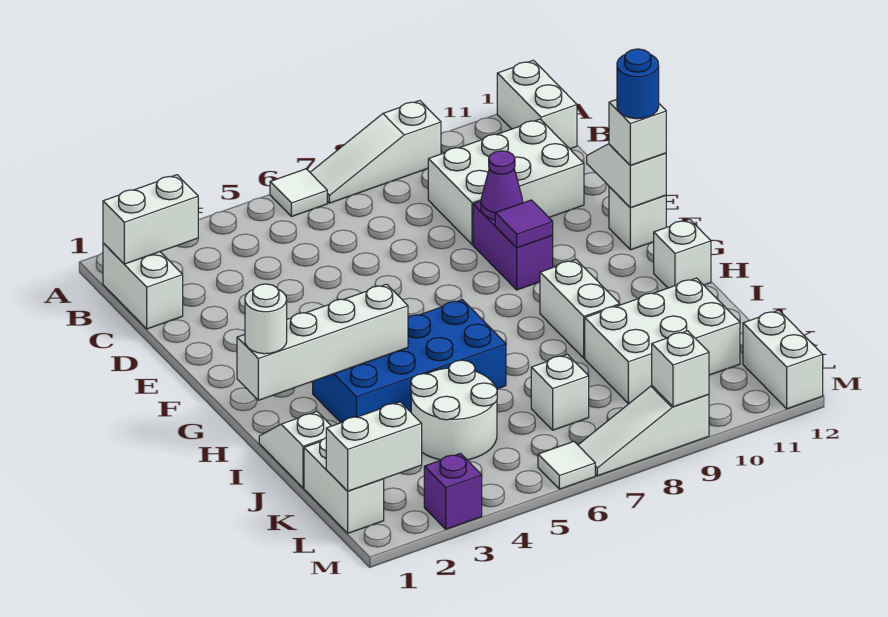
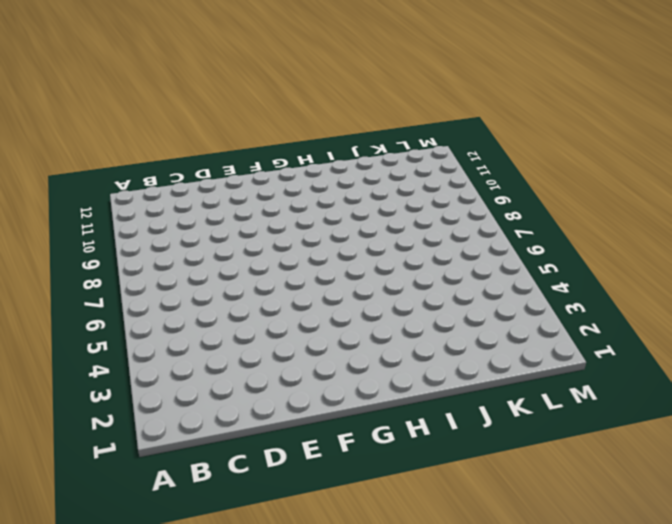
none -> white tile A6 level 1
none -> white slope A7:A9 level 1 top 9
none -> white brick A12:B12 level 1

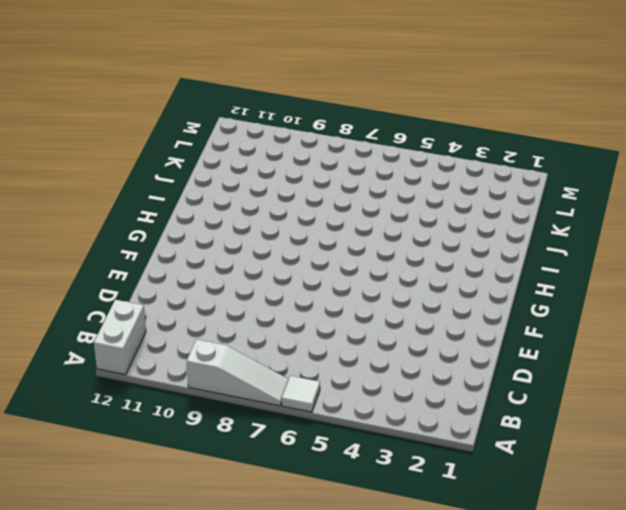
none -> white brick B1:C1 level 1
none -> white brick C9:D11 level 1
none -> purple brick E9:F9 level 1

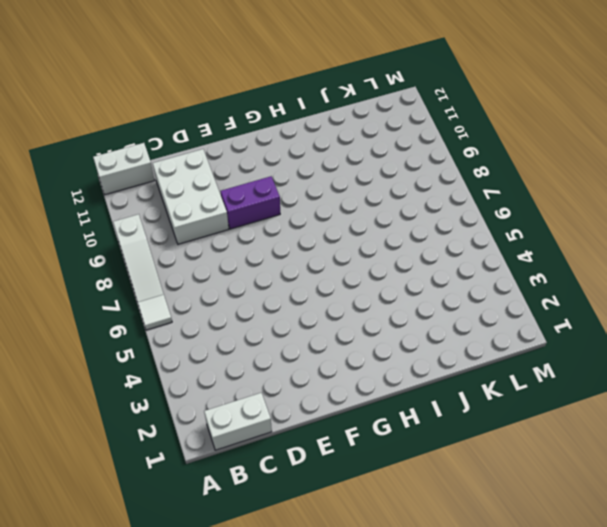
none -> white brick F12 level 1
none -> blue brick H3:I6 level 1
none -> white brick H9:I9 level 1

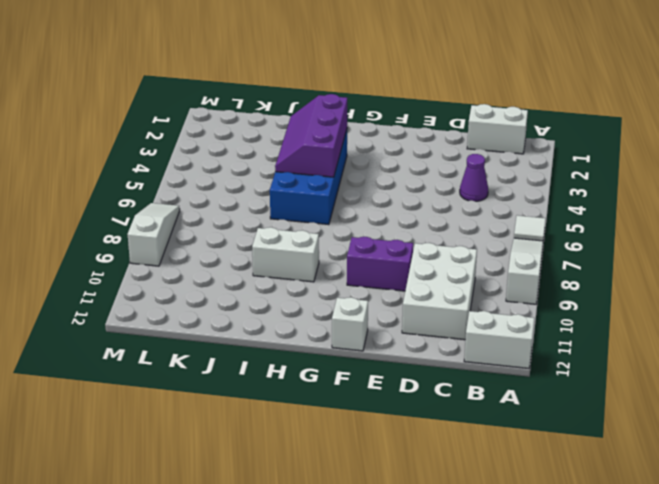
purple cone C4 level 1 -> purple cone E9 level 2
purple slope H3:I5 level 2 top H -> white brick H1:H4 level 2
none -> white brick H12 level 1
none -> white slope I1:J1 level 1 top J
none -> white round brick J4:K5 level 1

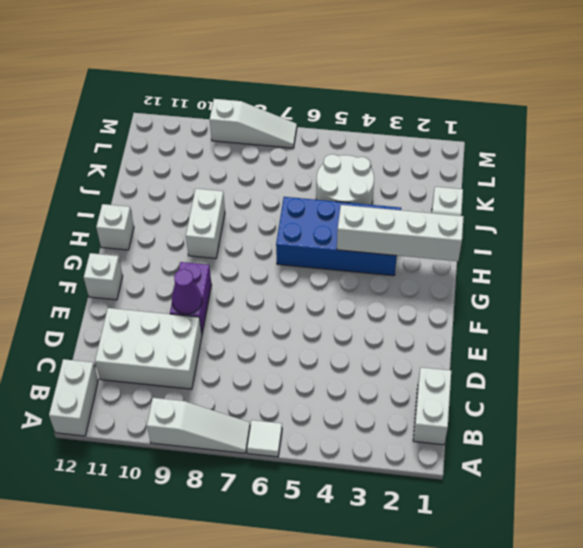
none -> white brick J9:K11 level 1
none -> white brick K1:L1 level 1
none -> white brick K7 level 1

